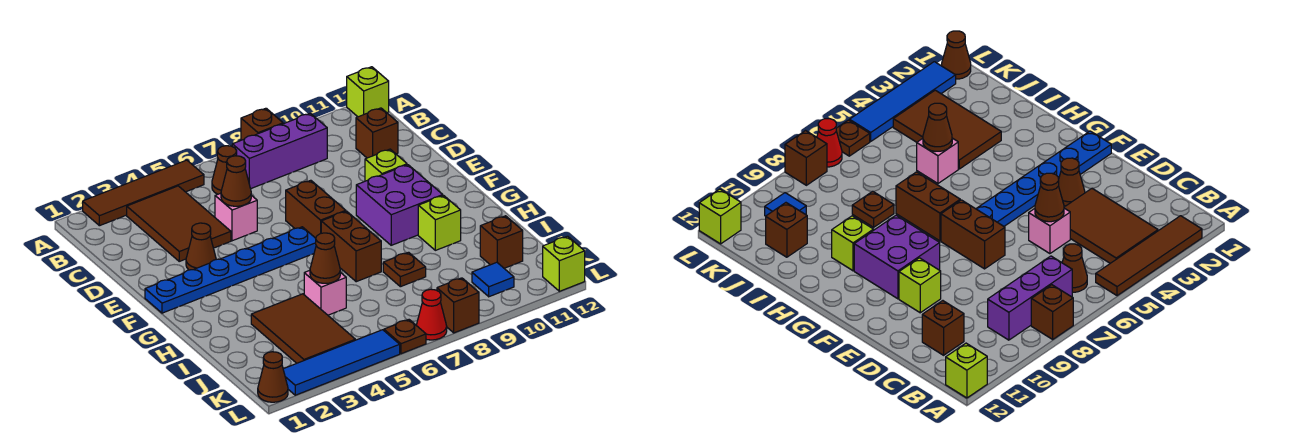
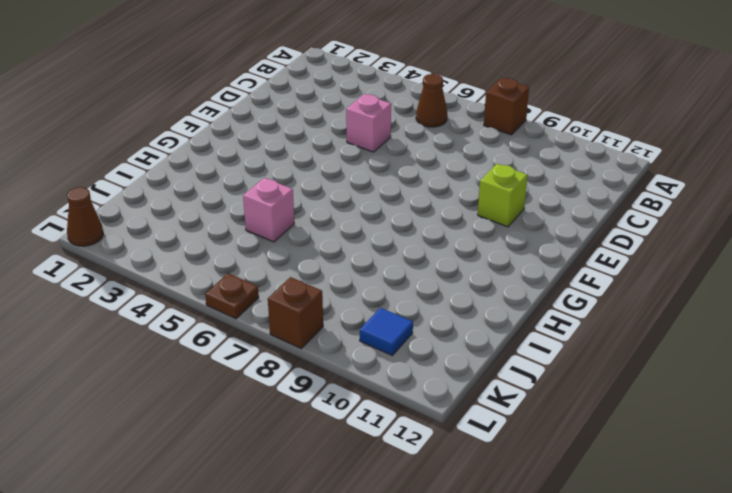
none -> brown tile A2:A5 level 1
none -> lime brick A12 level 1
none -> brown tile B3:D4 level 1

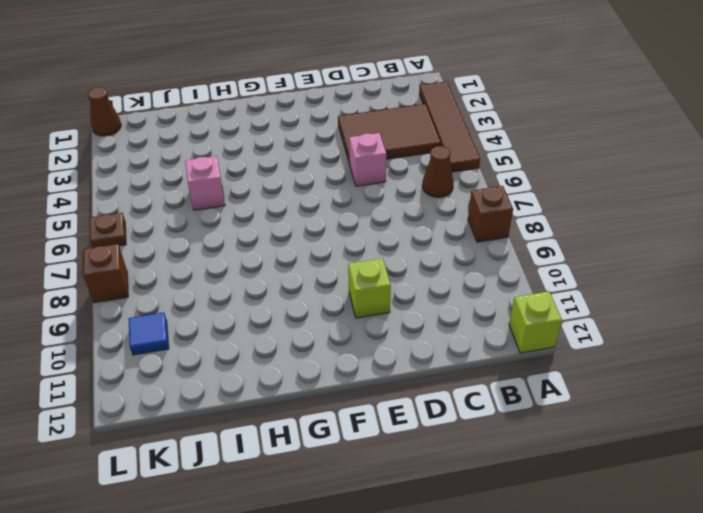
none -> purple brick B7:B9 level 1
none -> brown brick C11 level 1
none -> brown cone E3 level 1

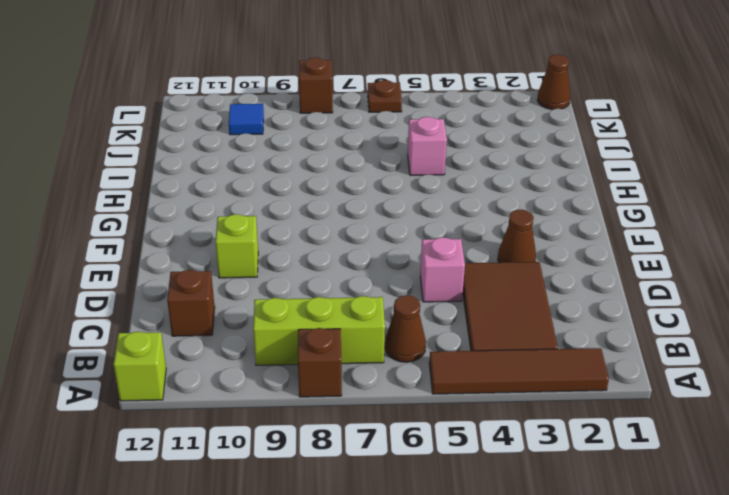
lime brick B7:B9 level 1 -> purple brick B7:B9 level 1
none -> brown brick E7:F7 level 1
none -> blue plate F1:F6 level 1
none -> purple brick F9:G10 level 1

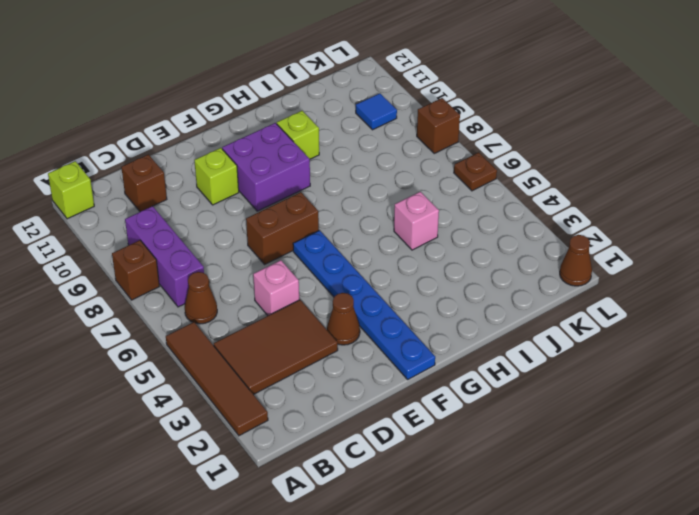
none -> brown brick G7:H7 level 1
none -> brown tile I3:K4 level 1
none -> brown plate I8 level 1

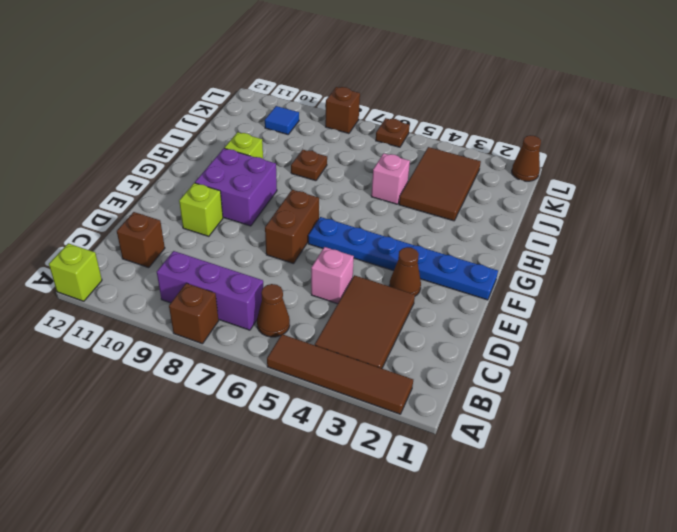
none -> brown brick G7:H7 level 1
none -> brown brick J11 level 1
none -> blue tile L2:L5 level 1

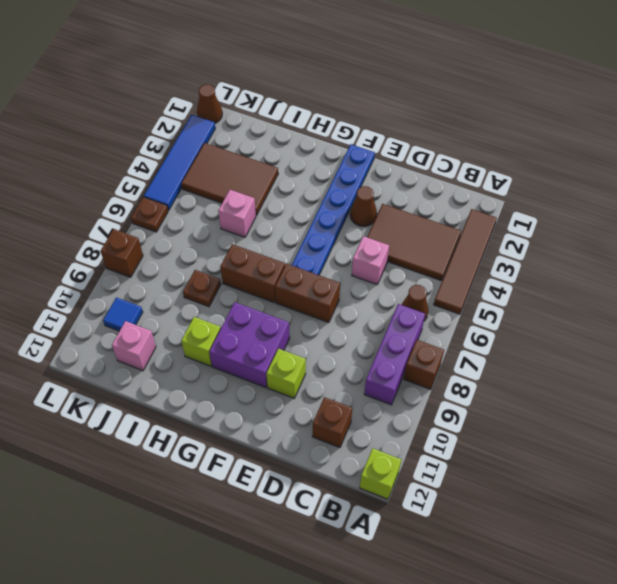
pink brick J11 level 1 -> brown brick J11 level 1
none -> red cone L7 level 1
none -> lime brick L12 level 1
none -> brown cone D5 level 2

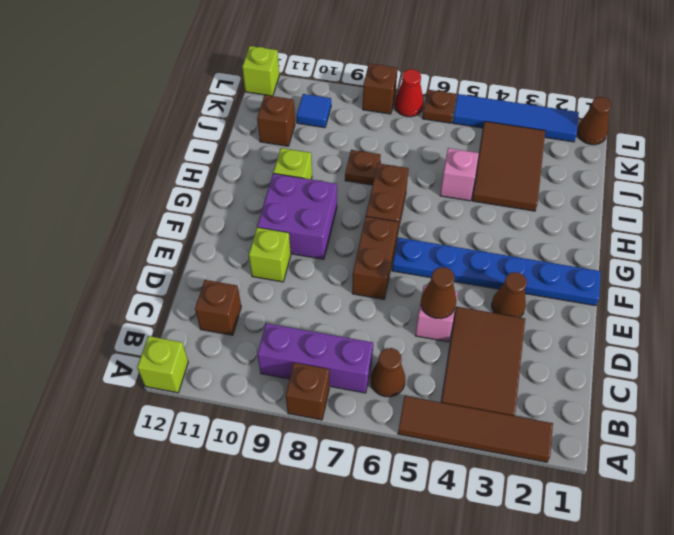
none -> brown cone I5 level 2

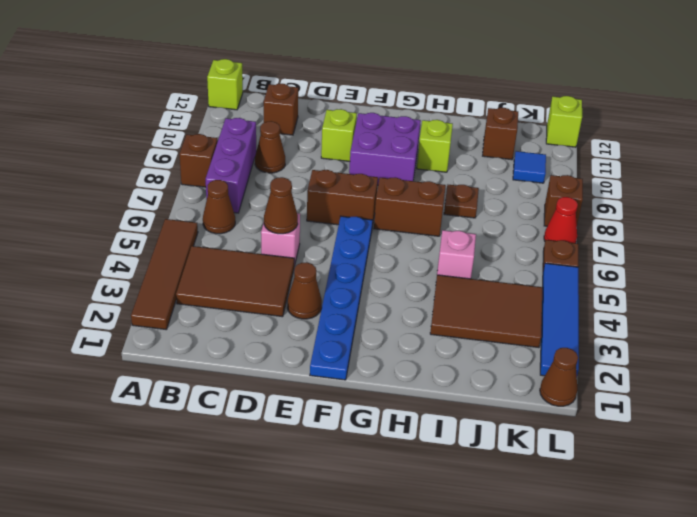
brown cone C9 level 1 -> brown cone I5 level 2

